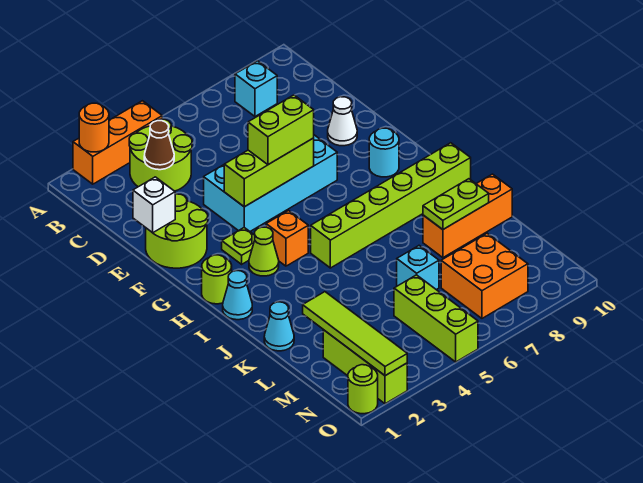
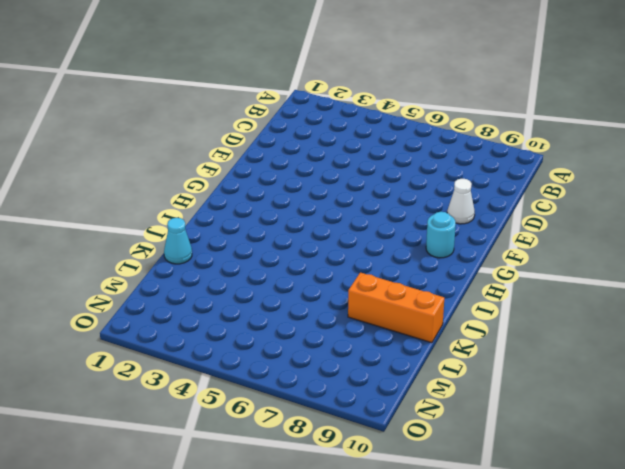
none -> orange brick A2:A4 level 1
none -> lime round brick B3:C4 level 1
none -> cyan brick B8 level 1

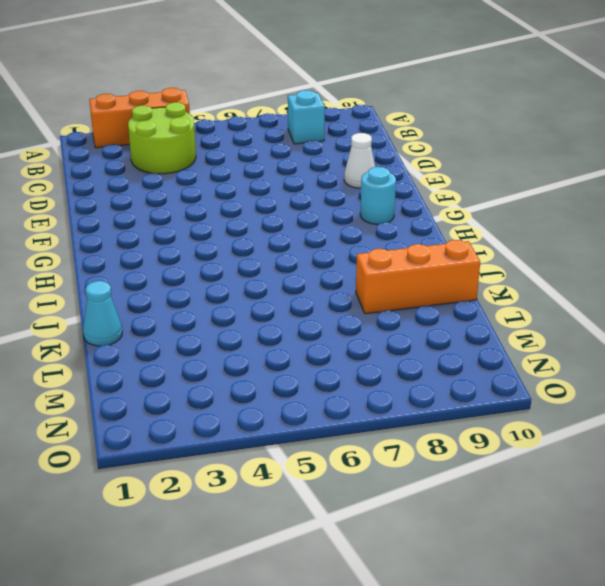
none -> lime round brick E1:F2 level 1
none -> cyan brick E4:F7 level 1
none -> lime plate G3 level 1

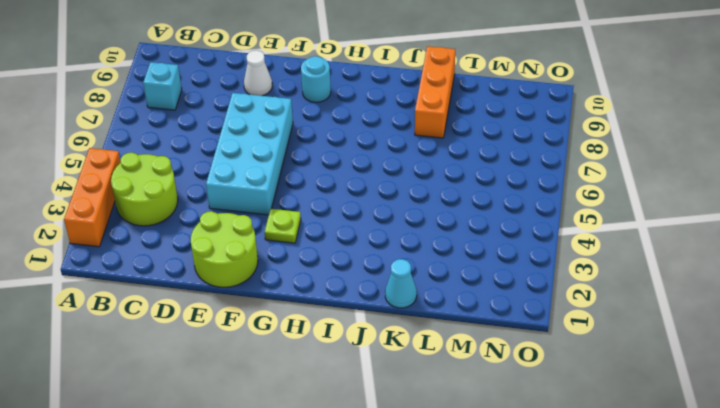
none -> lime round brick H1 level 1
none -> lime cone H3 level 1
none -> orange brick H4 level 1

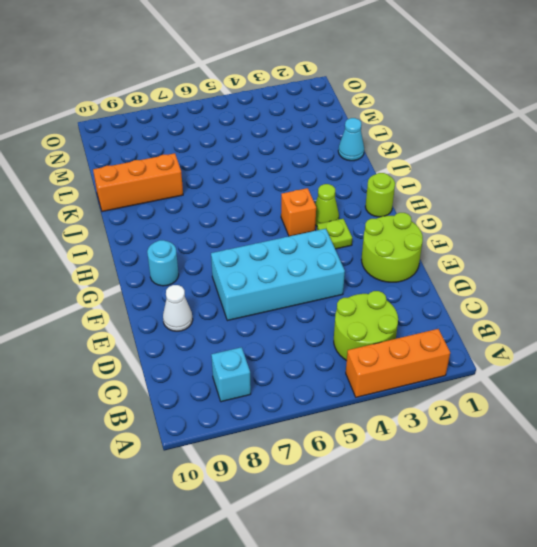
none -> cyan cone I1 level 1
none -> lime brick I5:I10 level 1
none -> cyan brick L6 level 1

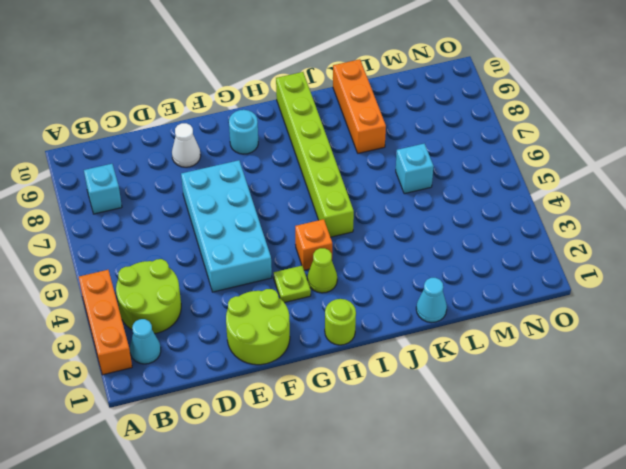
cyan cone B2 level 1 -> cyan cone I1 level 1
none -> lime brick M2:O2 level 1
none -> lime brick M5:O5 level 1
none -> orange brick M7:N8 level 1

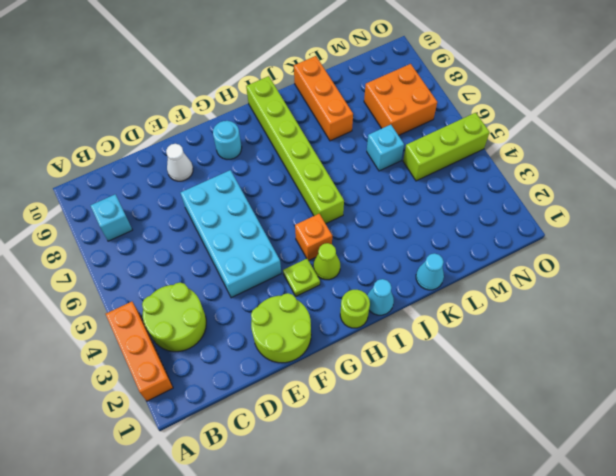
none -> lime brick M2:O2 level 1
none -> lime round brick O1 level 1
none -> orange round brick A2 level 2

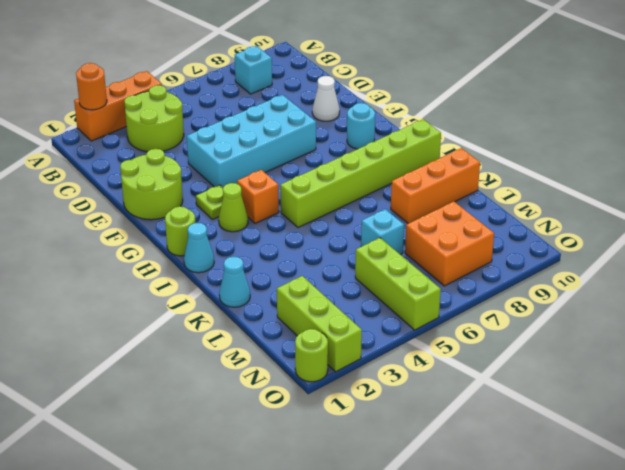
none -> brown cone C3 level 2
none -> white brick E1 level 2
none -> lime brick F4:F6 level 2

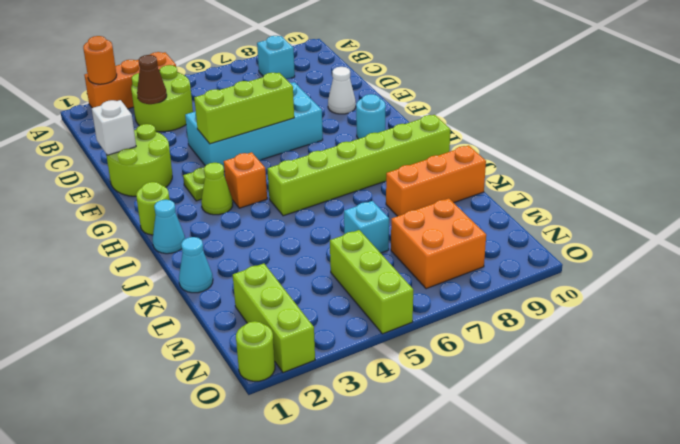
none -> lime plate K8:K9 level 2
none -> lime tile L2:O2 level 2
none -> lime brick F5:F6 level 3

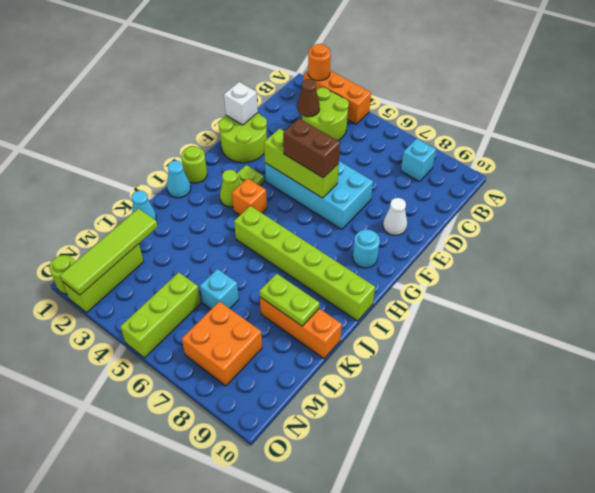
brown brick F5:F6 level 3 -> lime brick F5:F6 level 3

